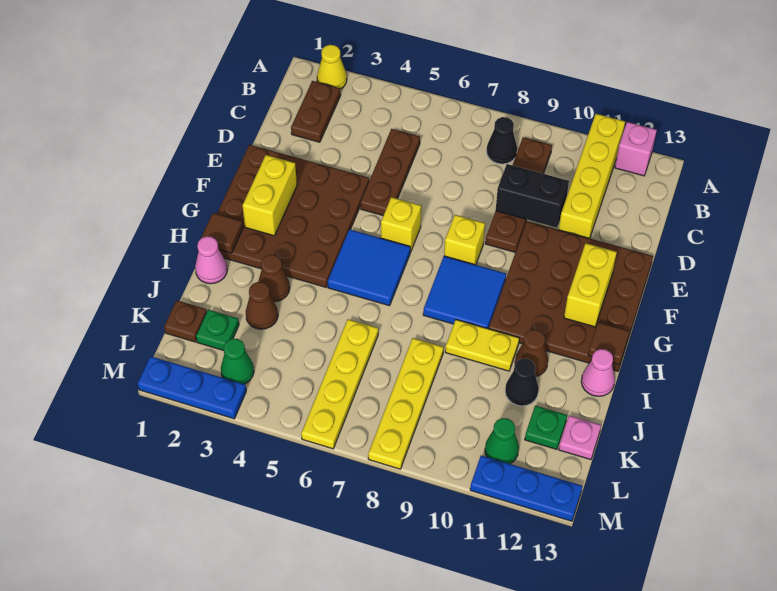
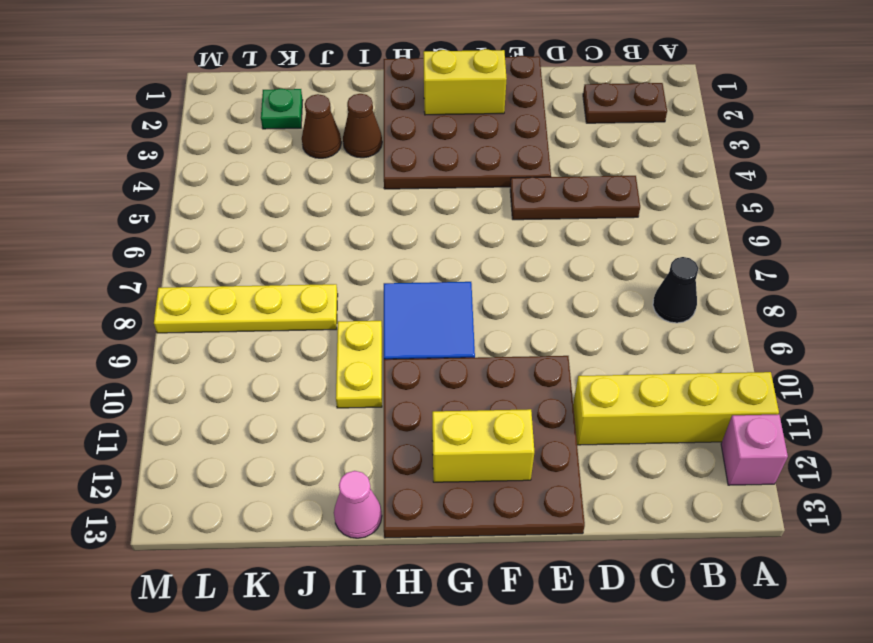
none -> yellow cone A2 level 1
none -> brown plate B9:E9 level 1
none -> yellow brick F6 level 1
none -> yellow brick F8 level 1

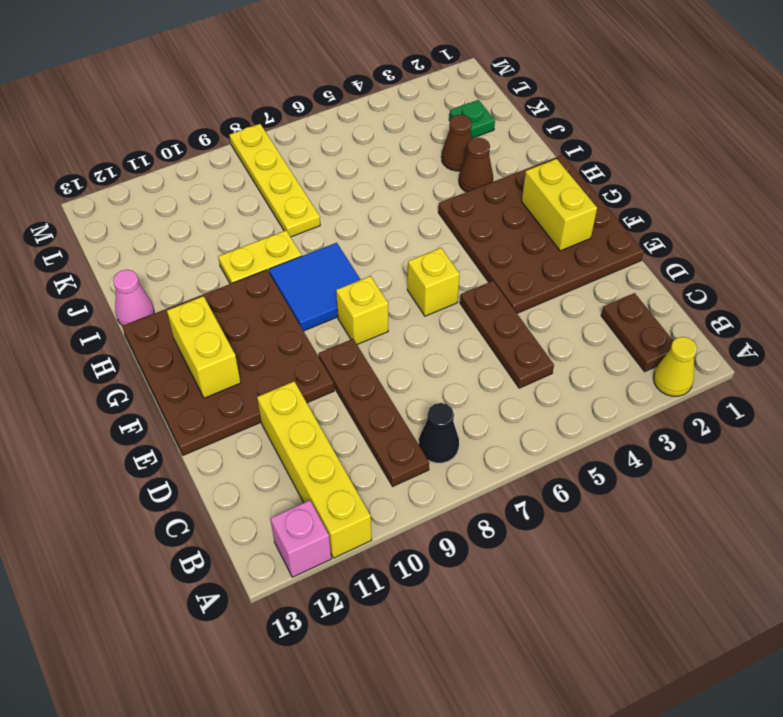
none -> blue tile G5:H6 level 1
none -> pink cone I1 level 1
none -> brown cone I11 level 1
none -> yellow plate J6:M6 level 1

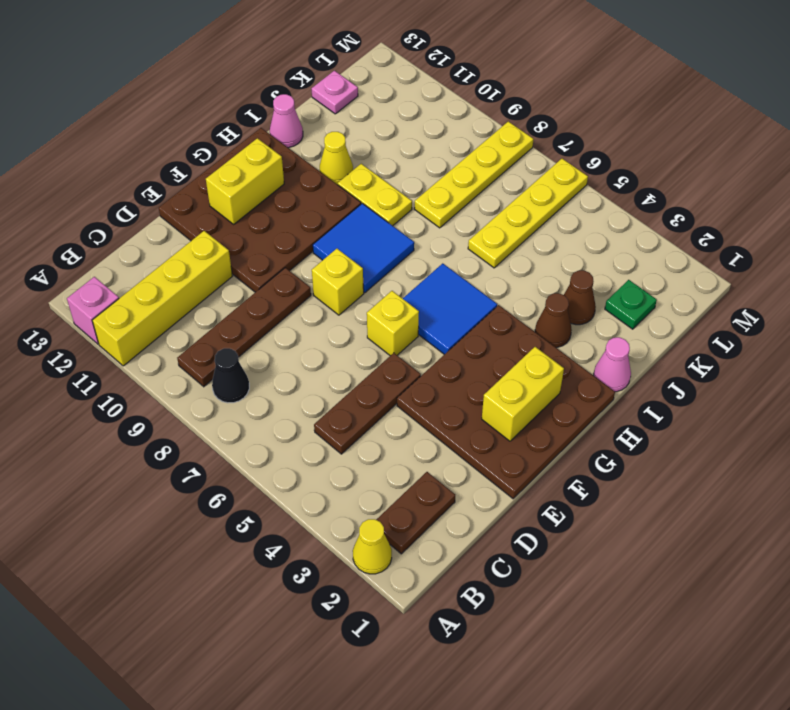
yellow cone I11 level 1 -> brown cone I11 level 1
none -> black cone J11 level 1
none -> brown plate K1 level 1
none -> green plate K12 level 1
none -> green cone L3 level 1

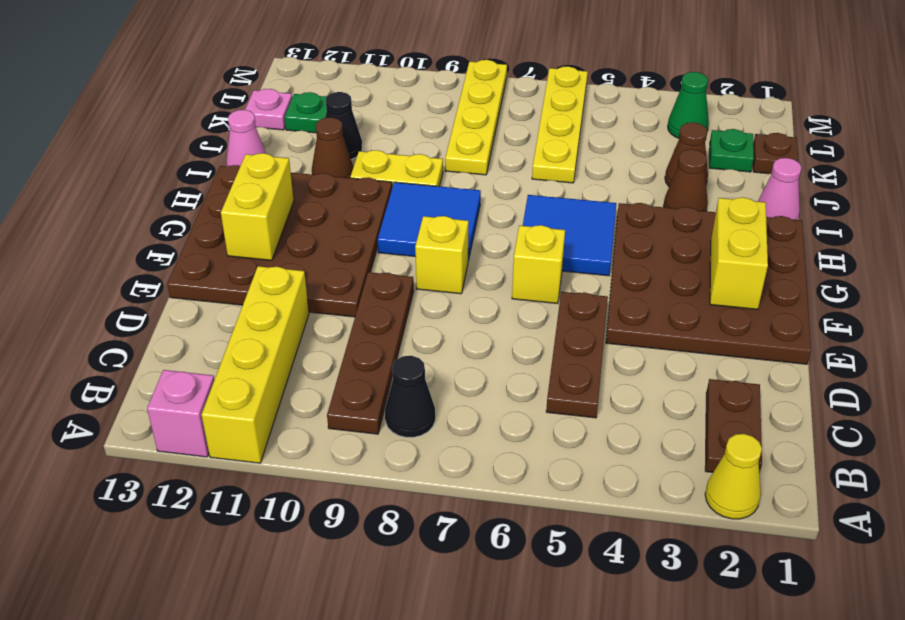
none -> green cone L11 level 1
none -> blue plate M1:M3 level 1
none -> blue plate M11:M13 level 1
none -> black brick D9:D10 level 2

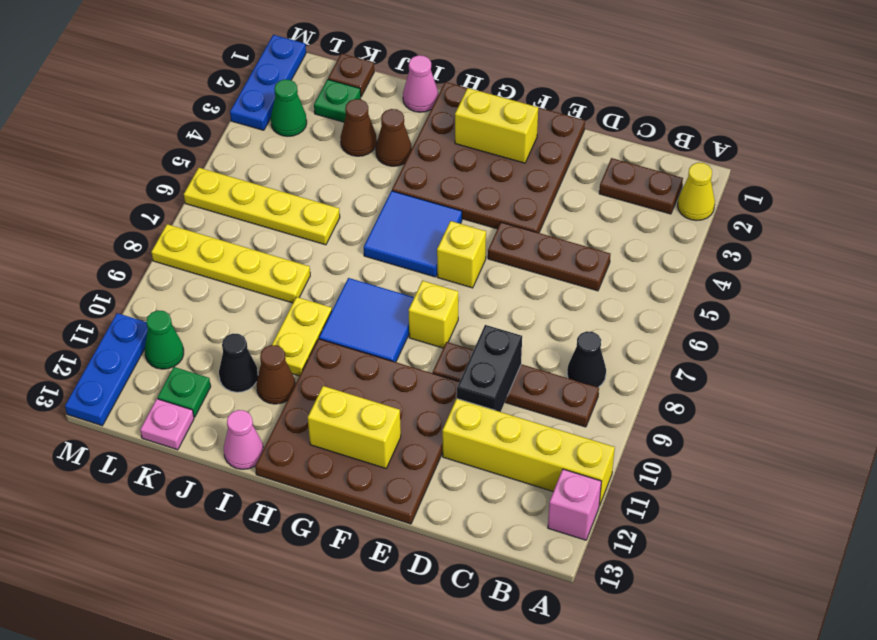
none -> brown tile H1 level 2
none -> brown tile H13 level 2

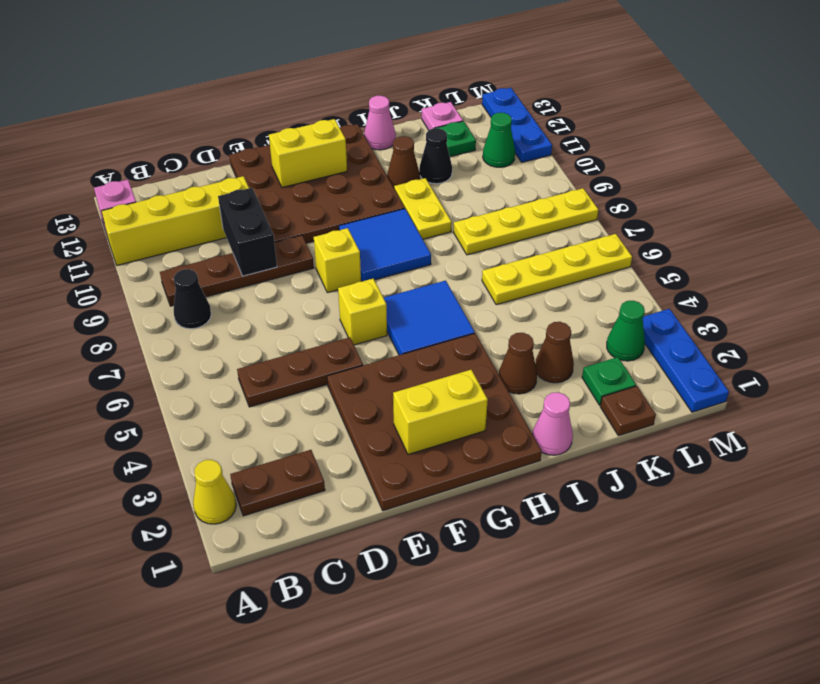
none -> brown tile H1 level 2
none -> brown tile H13 level 2

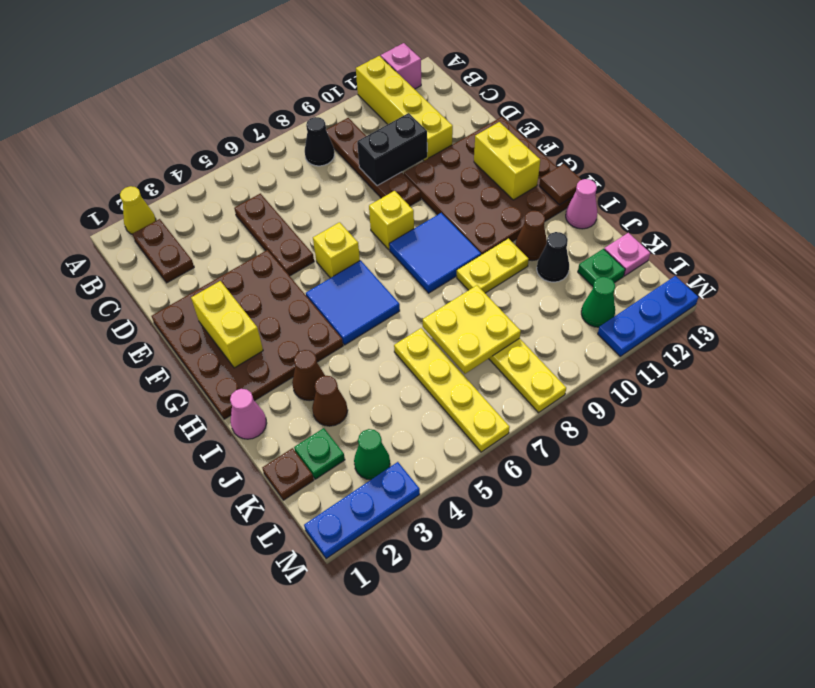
yellow plate J7:K8 level 2 -> none
none -> brown tile H1 level 2

